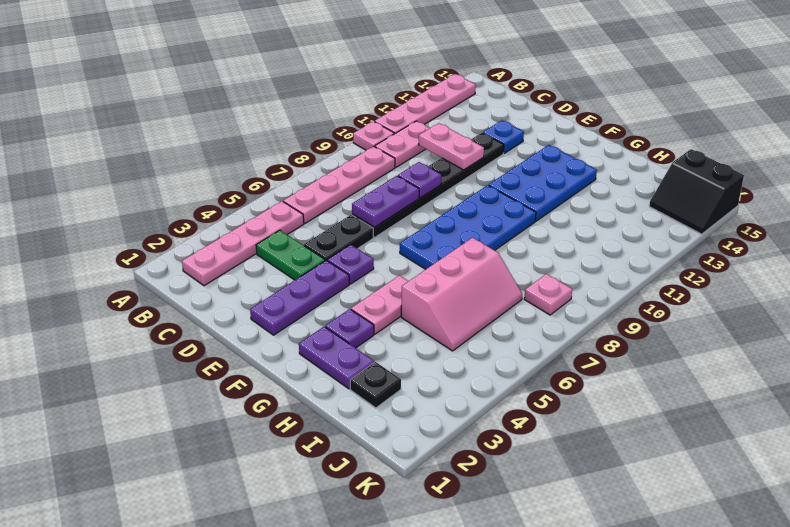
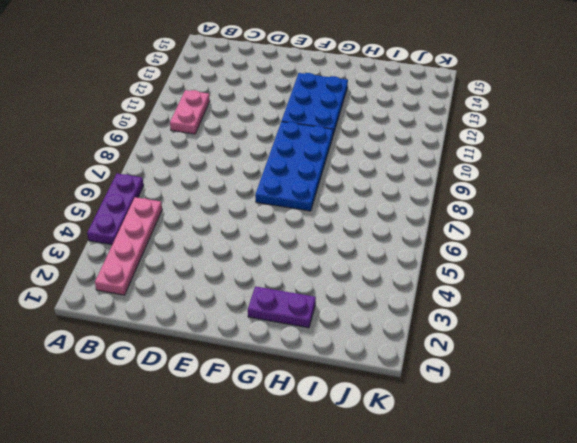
purple plate A4:A6 level 1 -> purple plate E2:E4 level 1
none -> pink plate A10 level 1
none -> pink plate A11:A14 level 1
none -> pink plate B6:B9 level 1

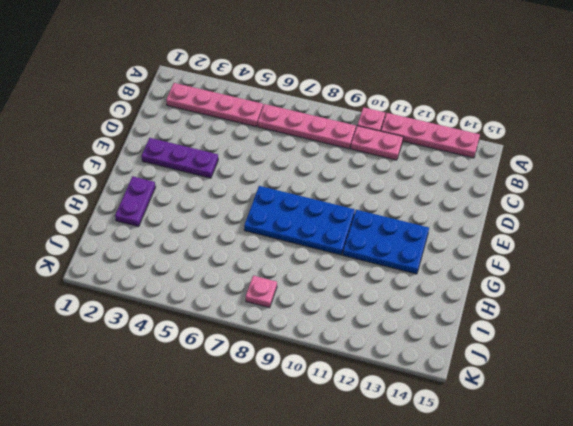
none -> green plate C4:D4 level 1
none -> black plate D5:D6 level 1
none -> black plate D7:D12 level 1

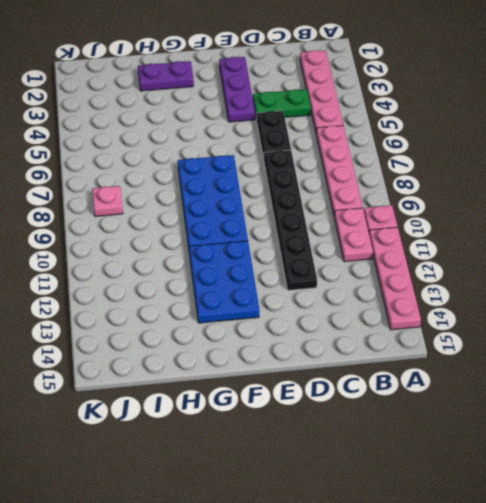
none -> blue plate D13 level 1
none -> purple plate E5 level 1
none -> purple plate G3 level 1

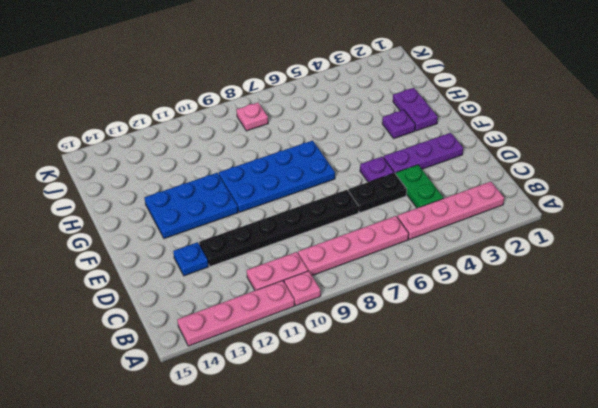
none -> pink plate G4:G5 level 1
none -> pink slope H5:I7 level 1 top H
none -> black plate I2 level 1

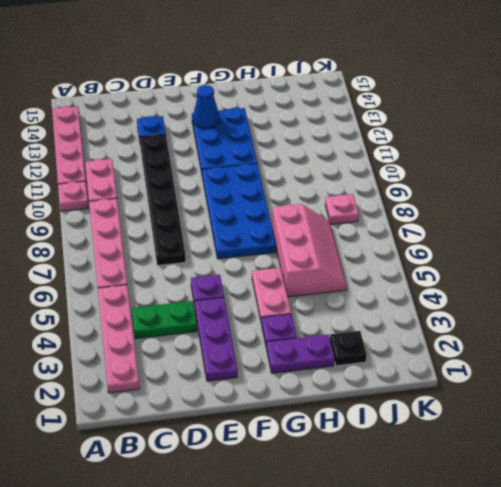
blue cone F13 level 2 -> none
none -> black plate D5:D6 level 1
none -> black slope J14:K15 level 1 top 15
none -> pink plate C11:D11 level 2

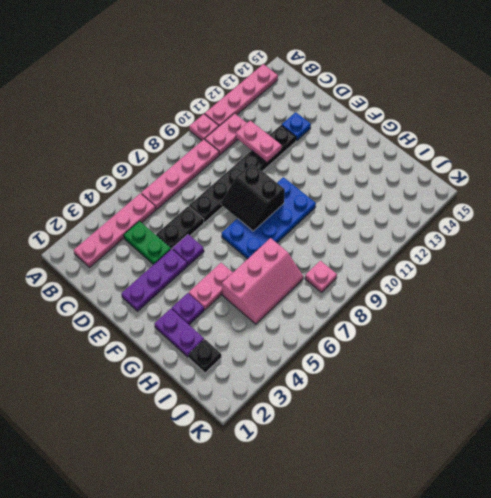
black slope E8:F9 level 2 top 9 -> black slope J14:K15 level 1 top 15
none -> blue plate F11:G13 level 1
none -> purple plate D7:D8 level 2
none -> purple plate D9 level 2

